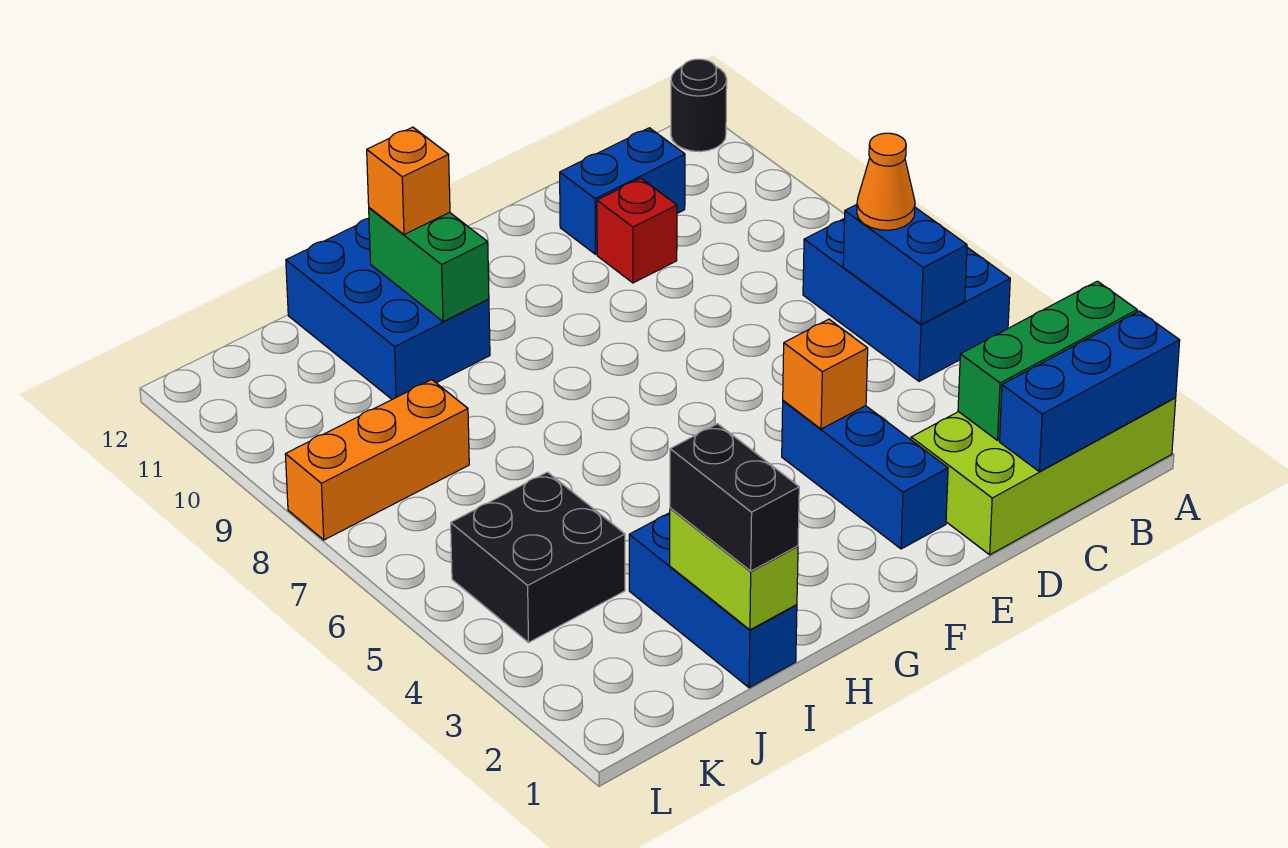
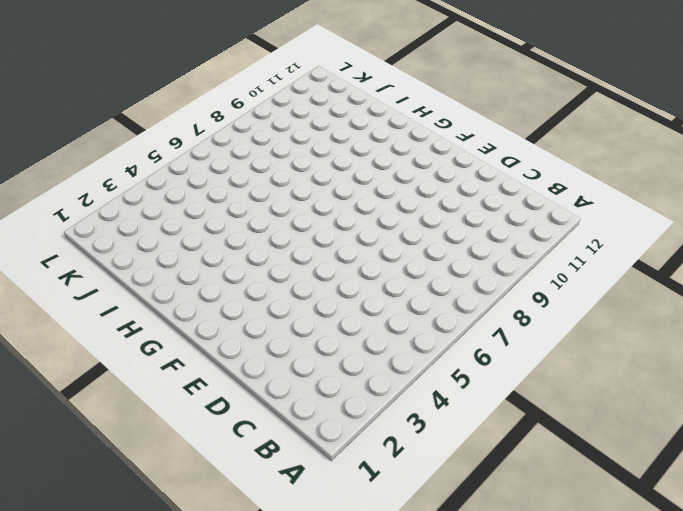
none -> lime brick A1:D2 level 1
none -> blue brick A5:B7 level 1
none -> black round brick A12 level 1

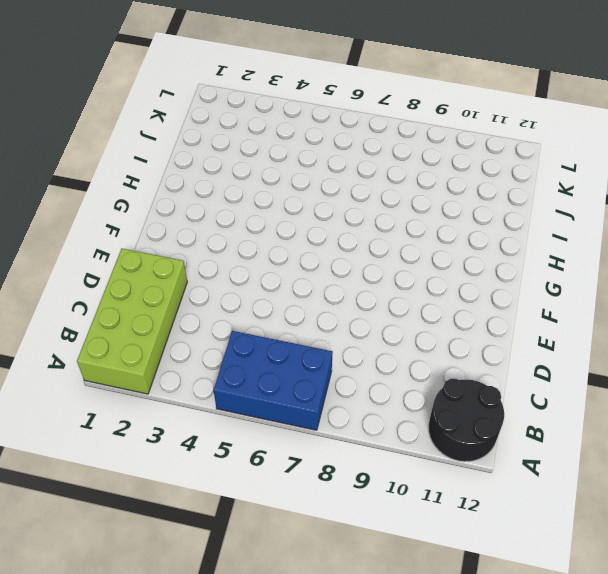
black round brick A11:B12 level 1 -> black round brick A12 level 1
none -> blue brick C11:D11 level 1
none -> red brick D10 level 1
none -> blue brick E2:E4 level 1

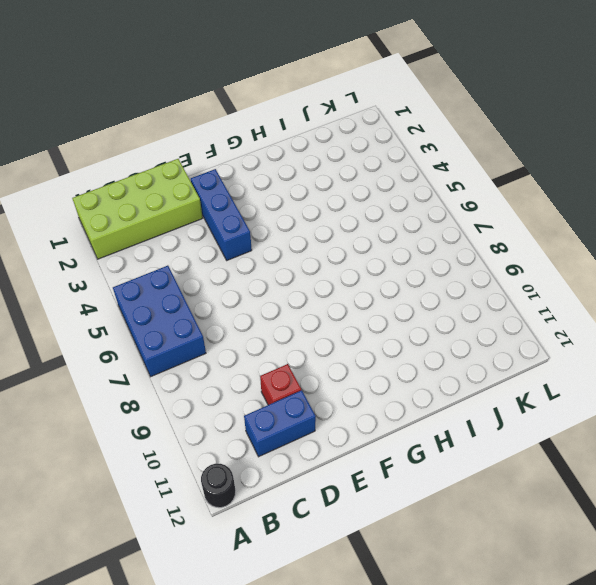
none -> blue brick H10:I12 level 1
none -> blue brick I1:I3 level 1
none -> black brick J4:K5 level 1

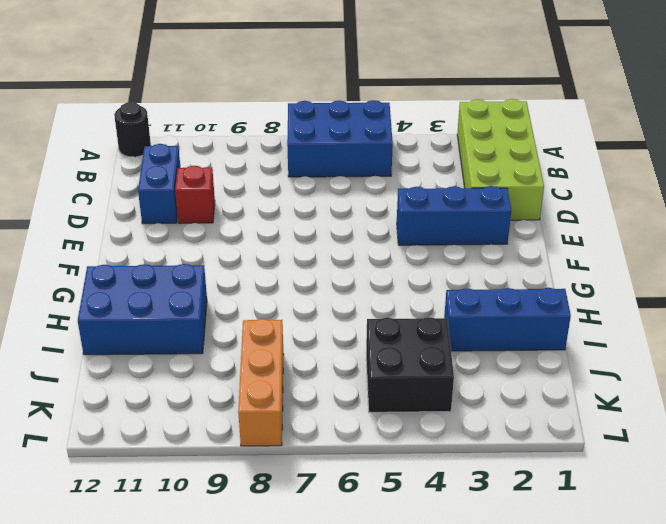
none -> blue brick A1:C1 level 2
none -> green brick A2:C2 level 2
none -> blue brick B5:B6 level 2

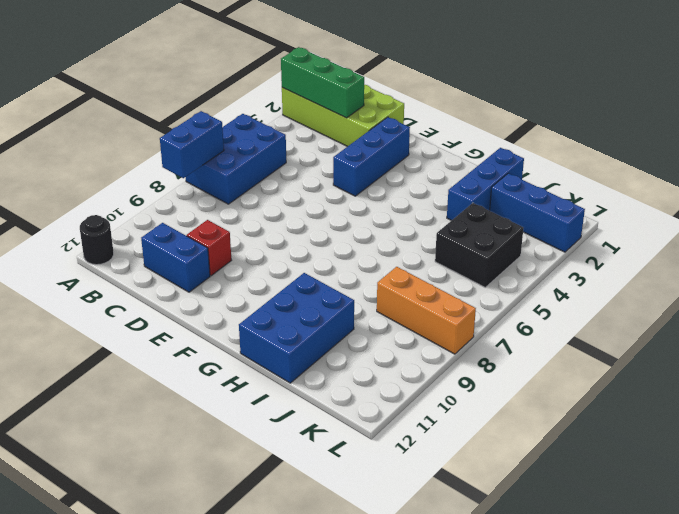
blue brick A7:A8 level 2 -> blue brick B5:B6 level 2
blue brick J2:L2 level 1 -> blue brick A1:C1 level 2
none -> orange brick E4 level 2
none -> green brick H10:H11 level 2
none -> lime brick I1:I2 level 2

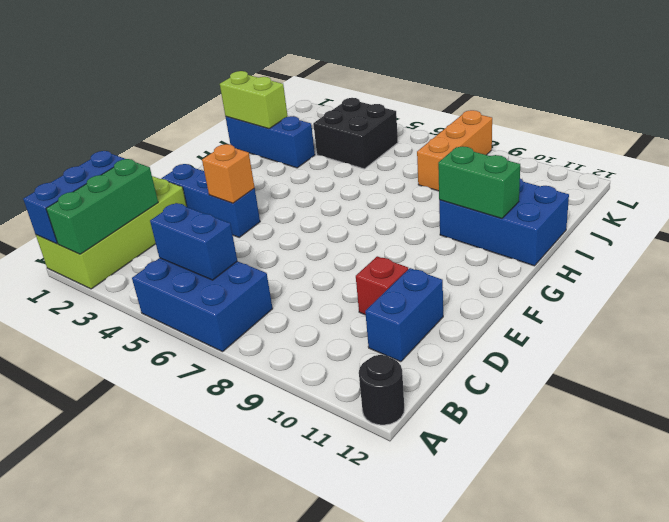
none -> orange cone B6 level 3
none -> orange brick H11 level 3
none -> black brick I1:I2 level 3

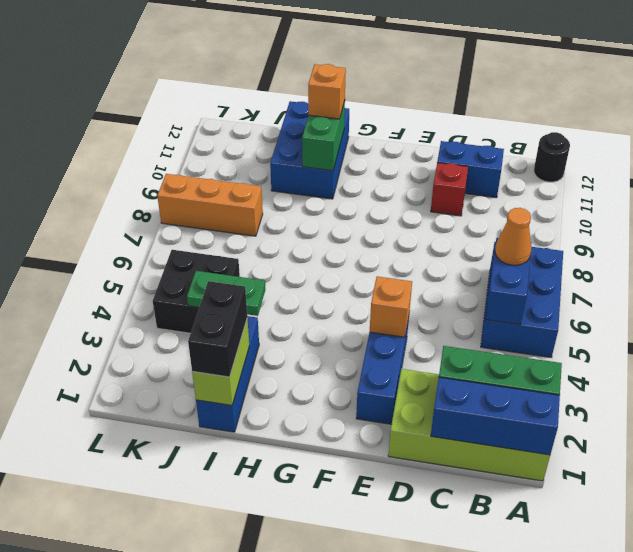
green plate I4:J4 level 2 -> none

